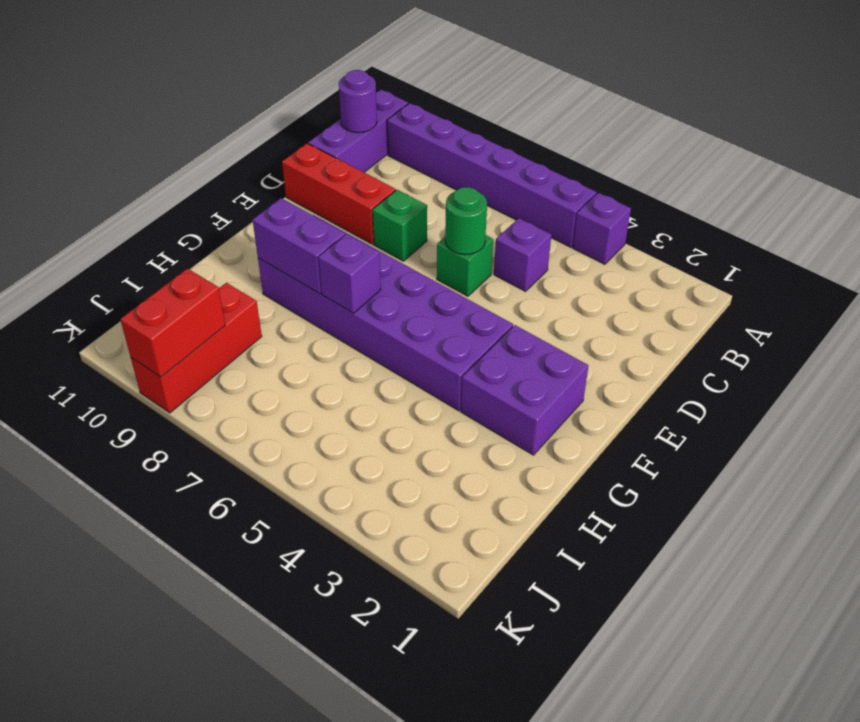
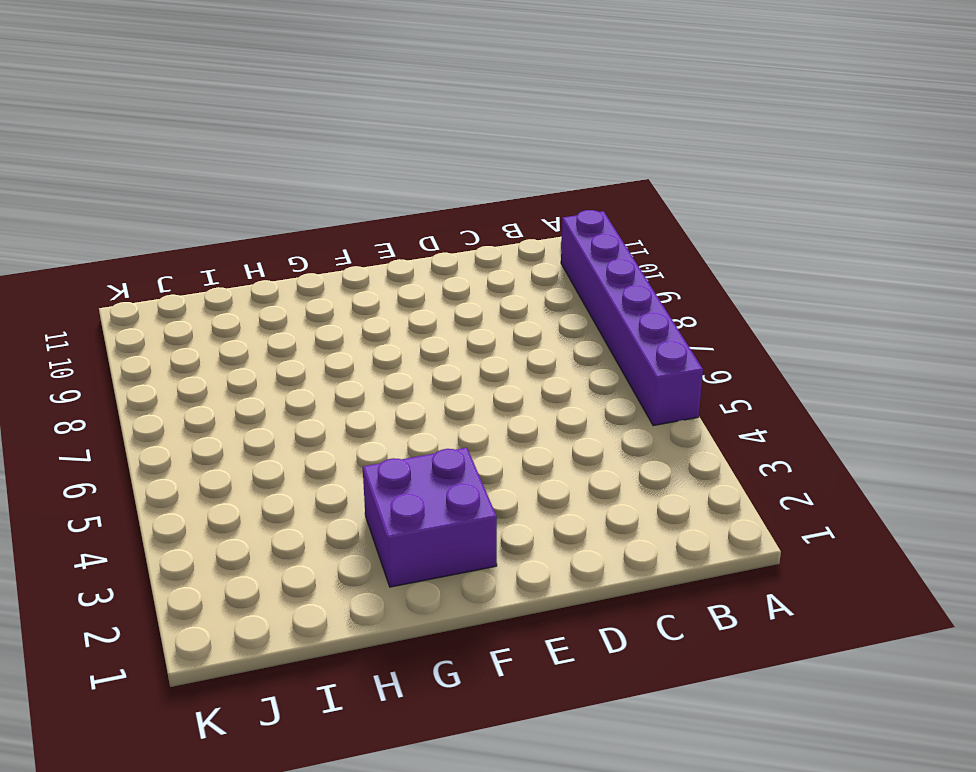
none -> purple brick A4 level 1
none -> purple brick A11:C11 level 1
none -> purple brick C5 level 1

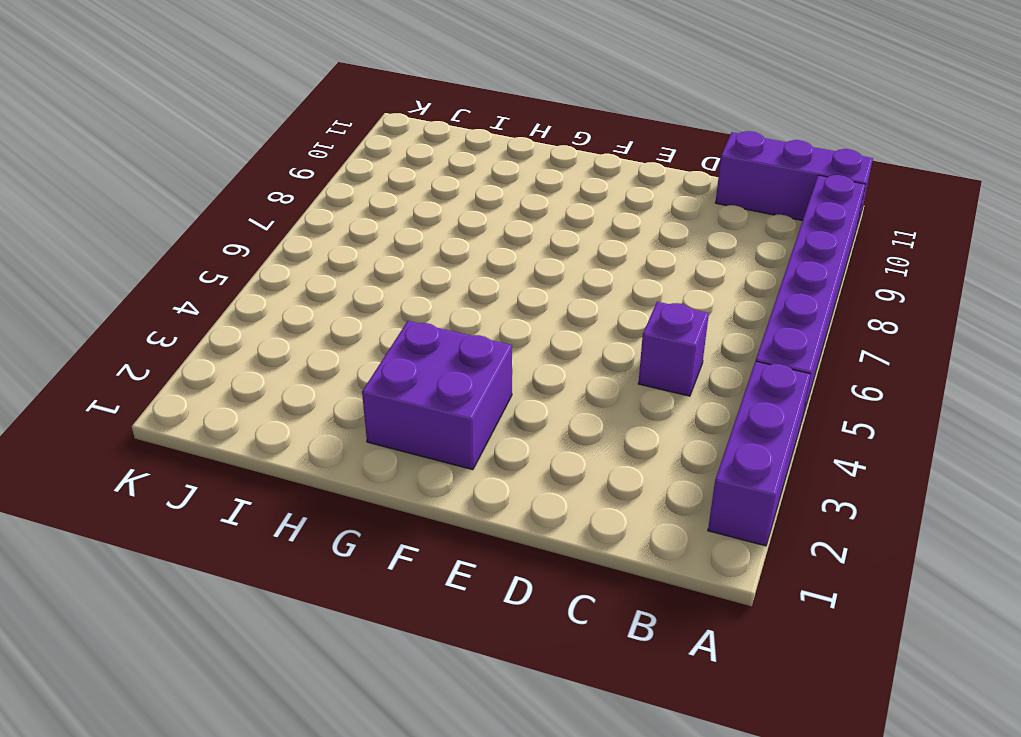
purple brick A2:A4 level 1 -> purple brick A4 level 1
none -> green brick D6 level 1
none -> green brick D8 level 1
none -> red brick D9:D11 level 1

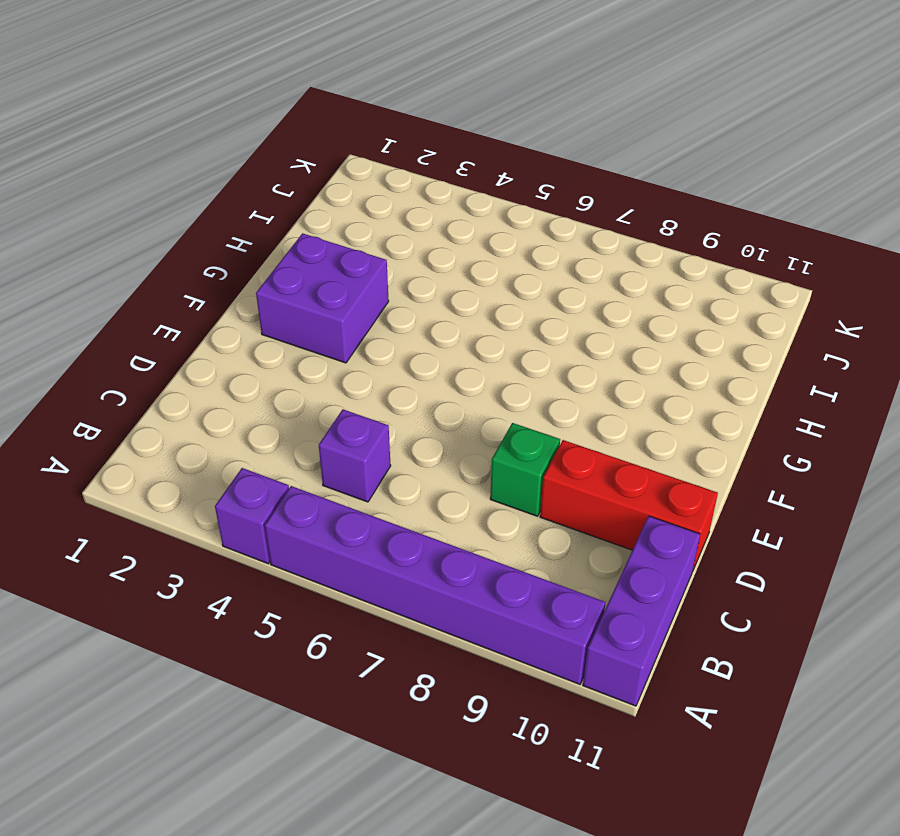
none -> green brick D6 level 1
none -> purple brick F4:G9 level 1
none -> red brick I9:K9 level 1

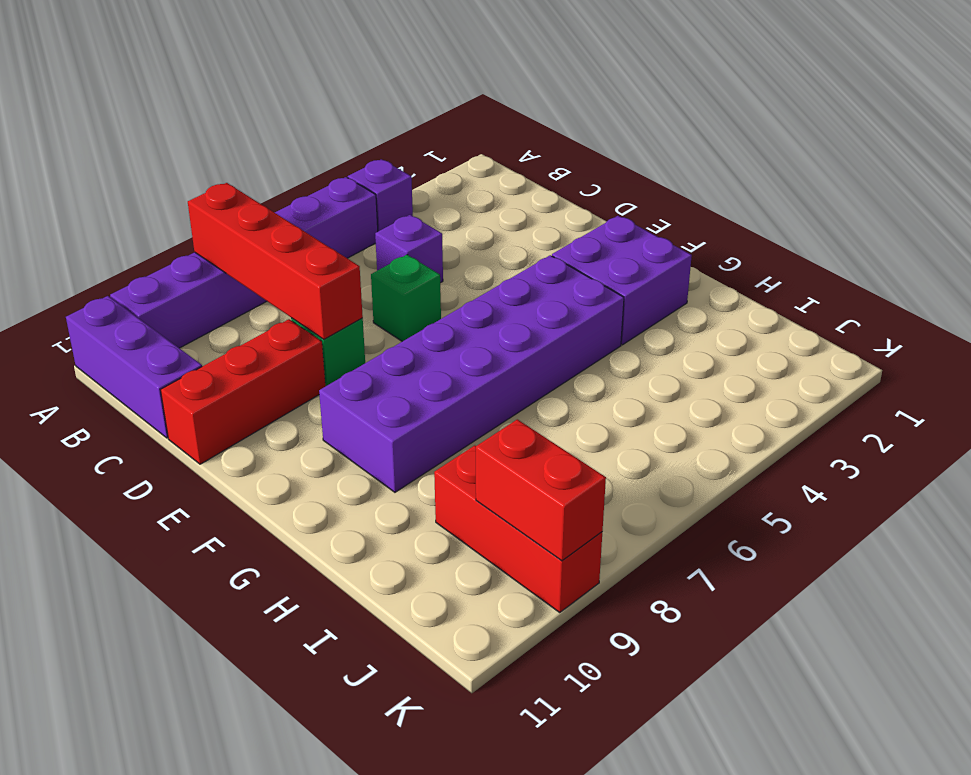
red brick A8:D8 level 2 -> none
none -> purple round brick B11 level 2
none -> green round brick D6 level 2
none -> purple brick G7 level 2

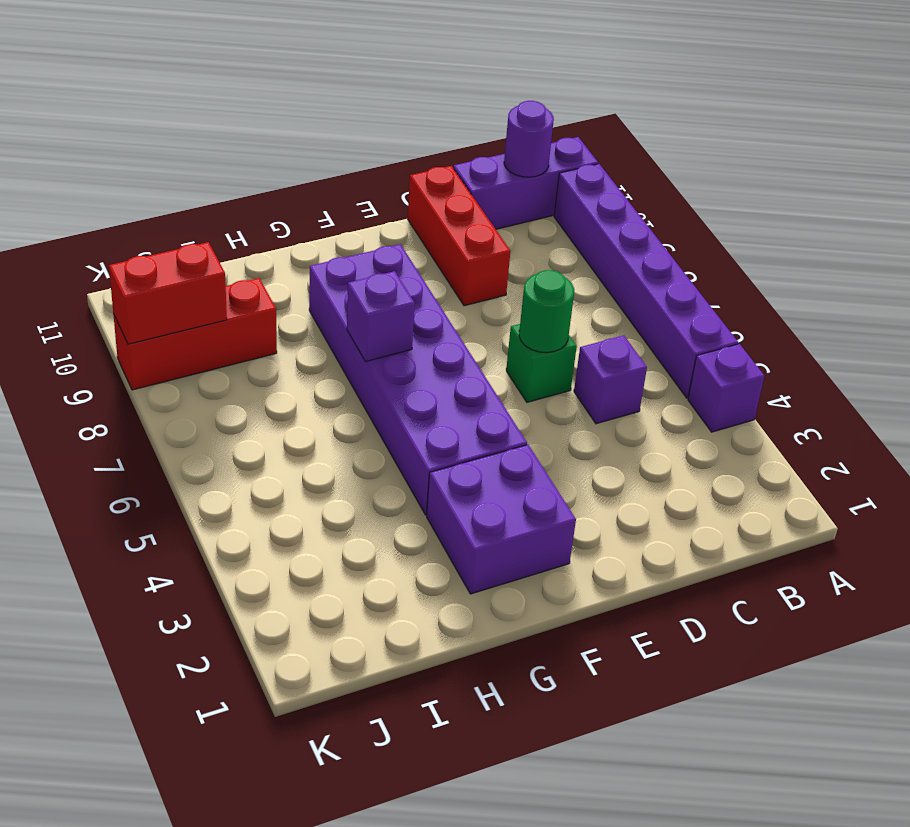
none -> green brick D8 level 1
none -> purple brick G8:G9 level 2

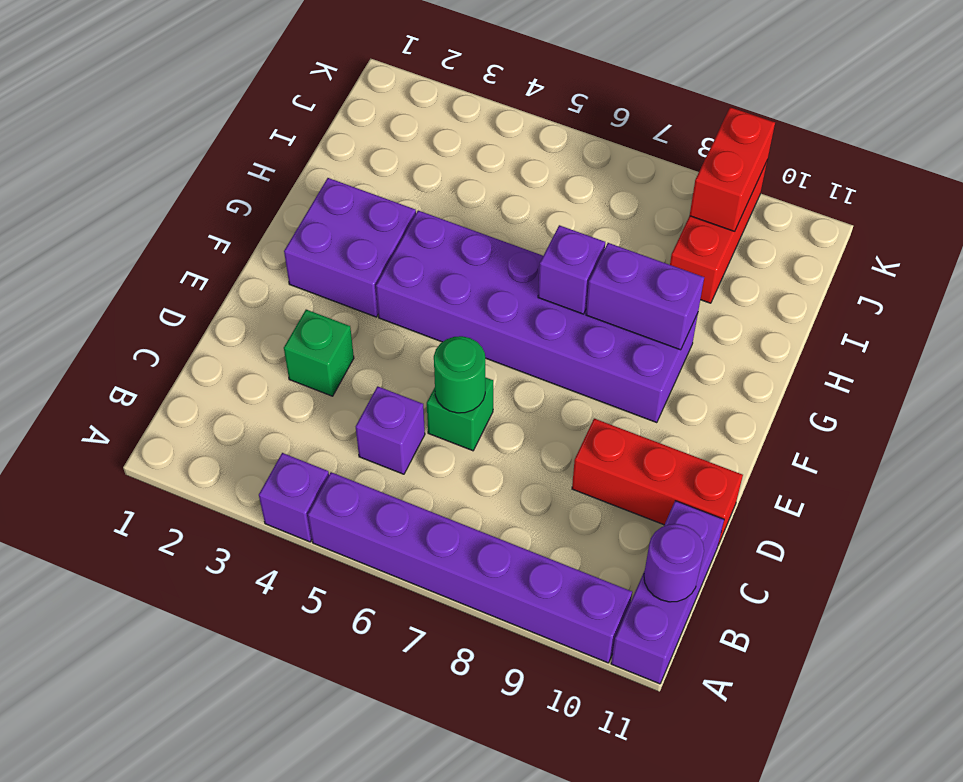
green brick D3 level 1 -> green brick D8 level 1

